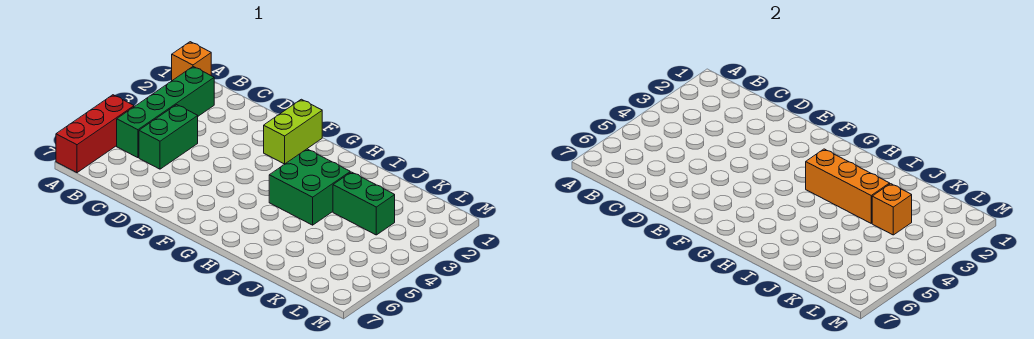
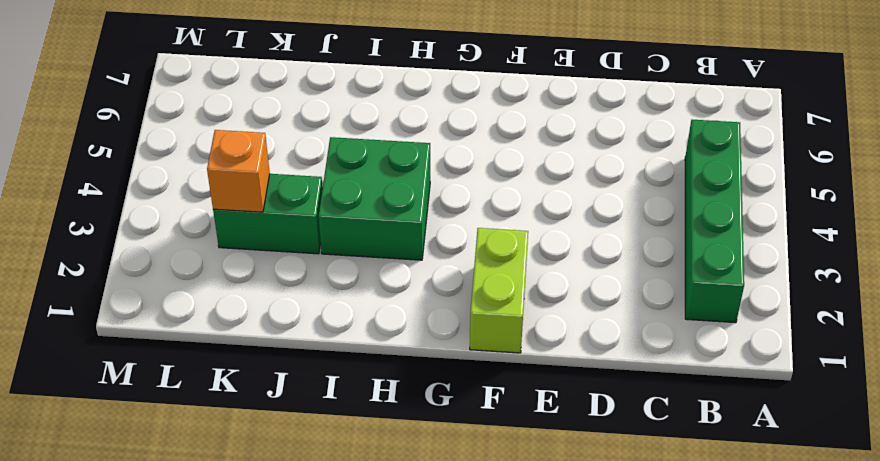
none -> orange brick A1 level 1
none -> red brick A5:A7 level 1

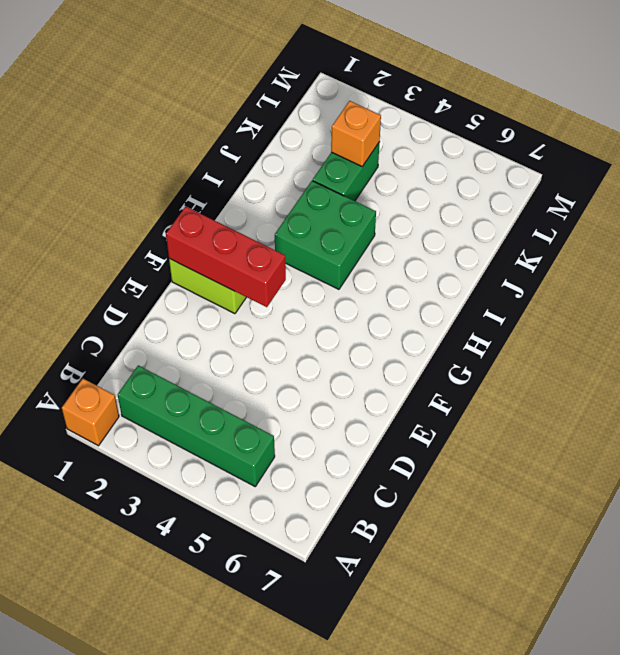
red brick F1:F3 level 2 -> red brick A5:A7 level 1
none -> green brick C4:C5 level 1
none -> orange brick H3:J3 level 2

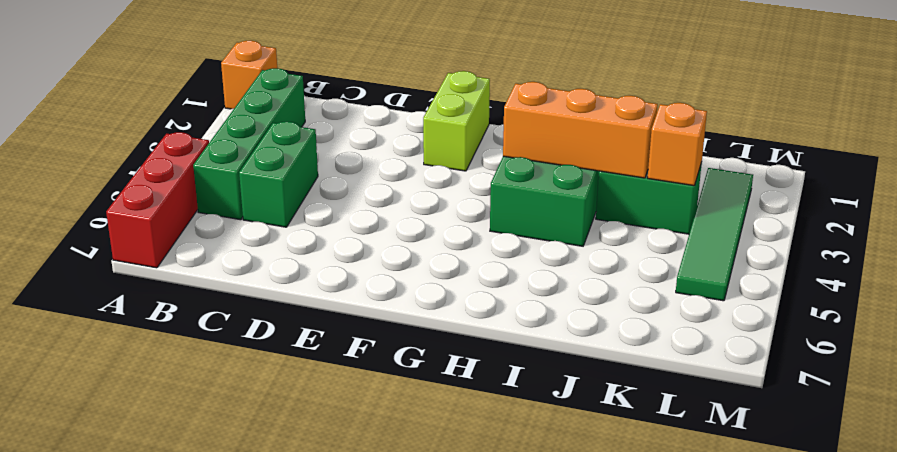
green tile L2:L5 level 1 -> none

